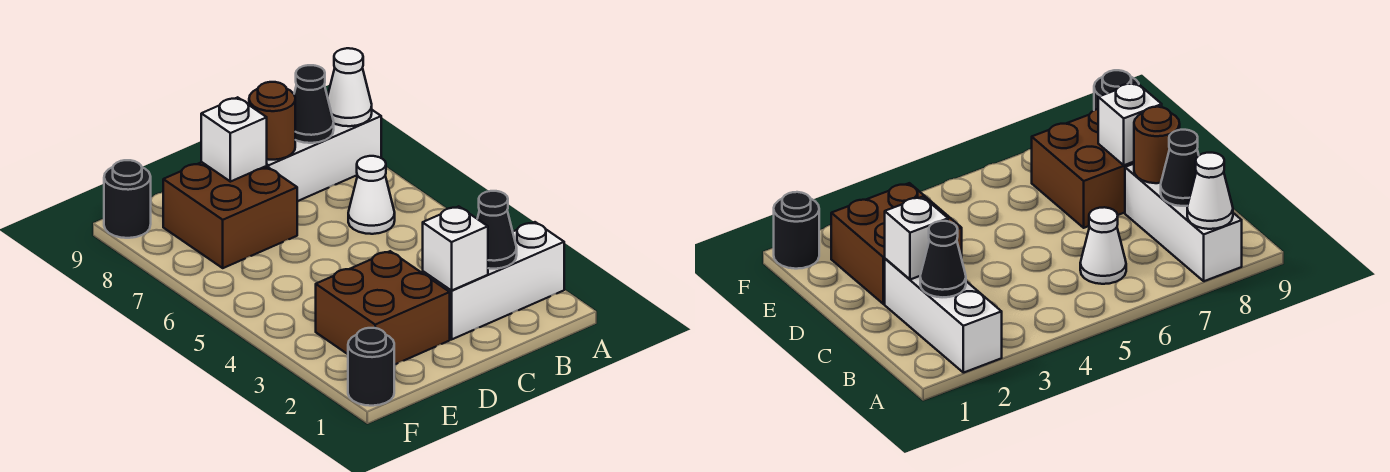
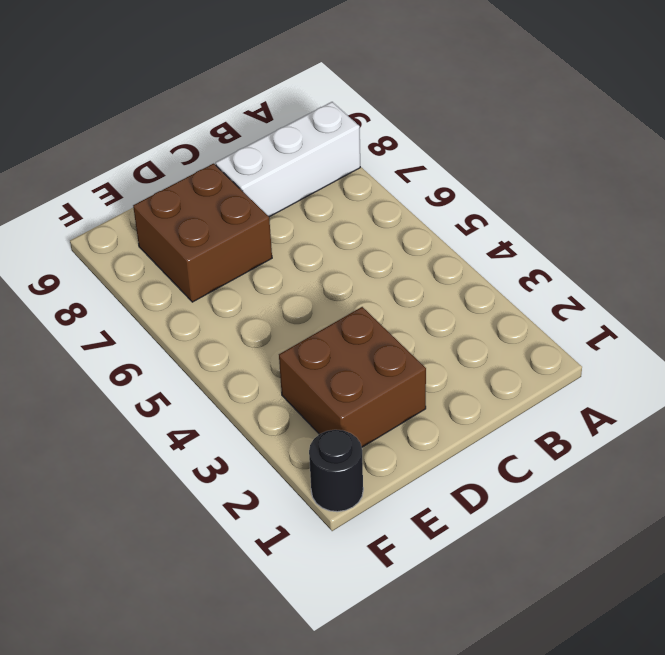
none -> white brick A2:C2 level 1
none -> white cone B6 level 1
none -> black round brick F9 level 1

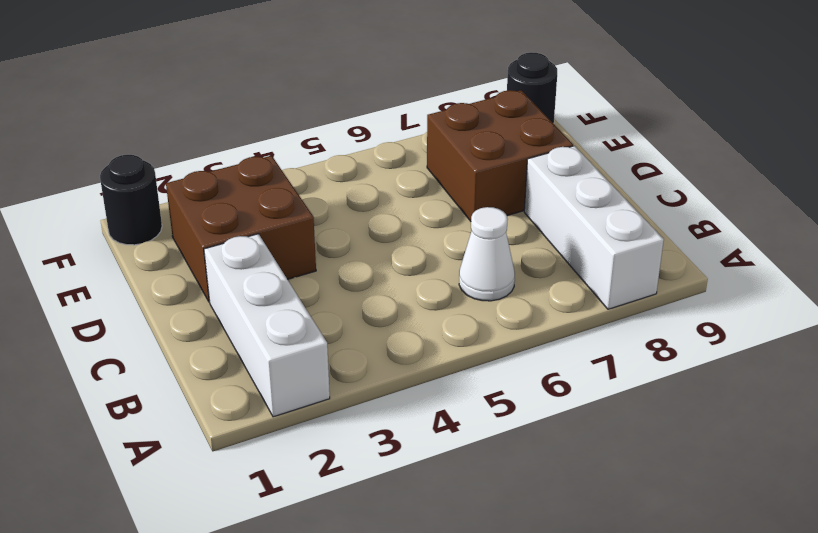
none -> white cone A8 level 2
none -> black cone B2 level 2
none -> black cone B8 level 2

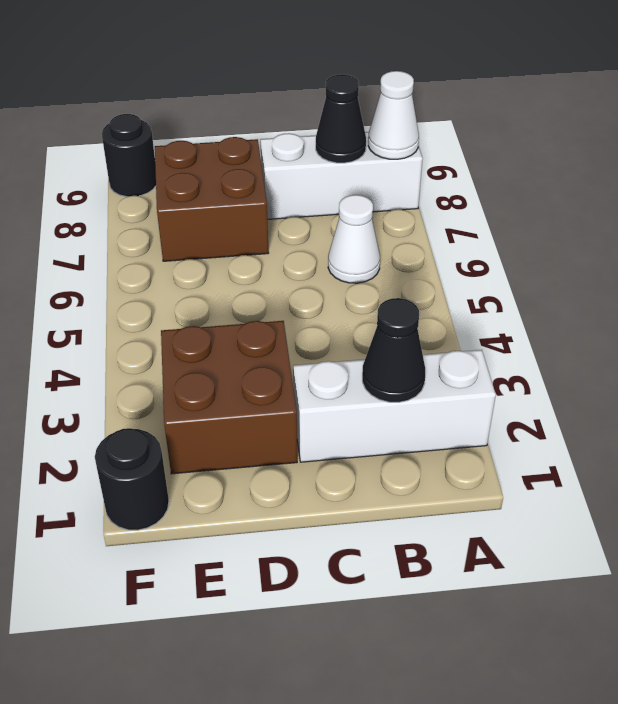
none -> white brick C2 level 2
none -> brown round brick C8 level 2
none -> white brick D8 level 2

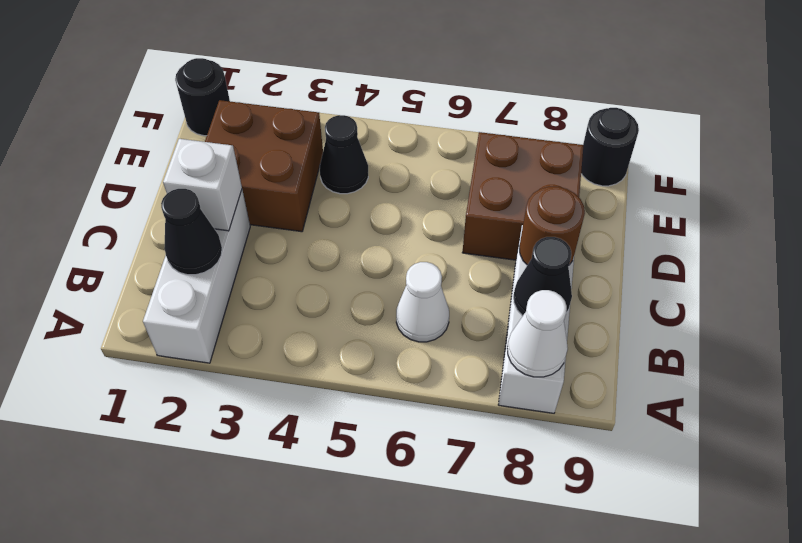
black cone E4 level 1 -> none
none -> white brick D8 level 2

